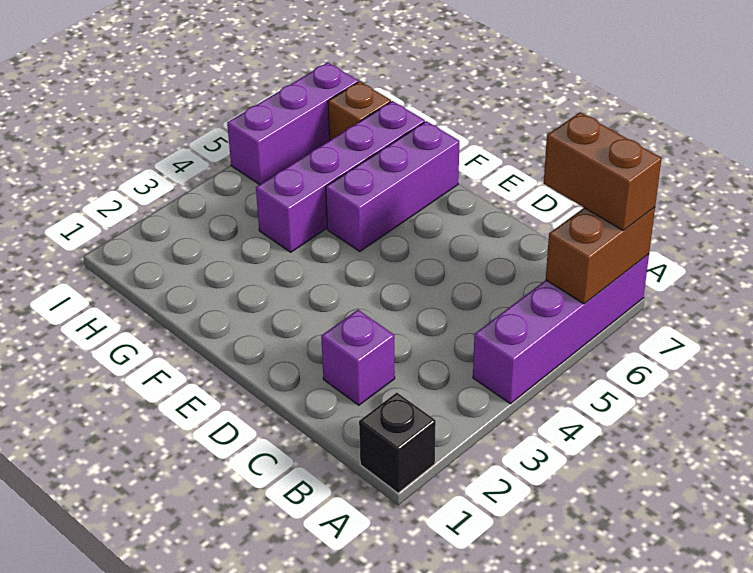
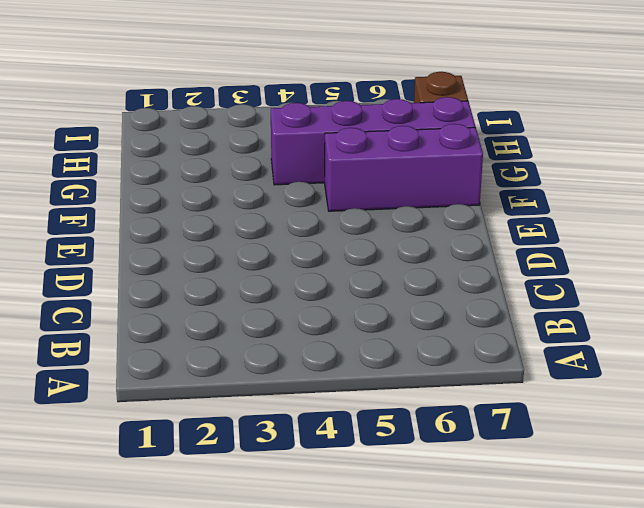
none -> black brick A1 level 1
none -> purple brick A4:A7 level 1

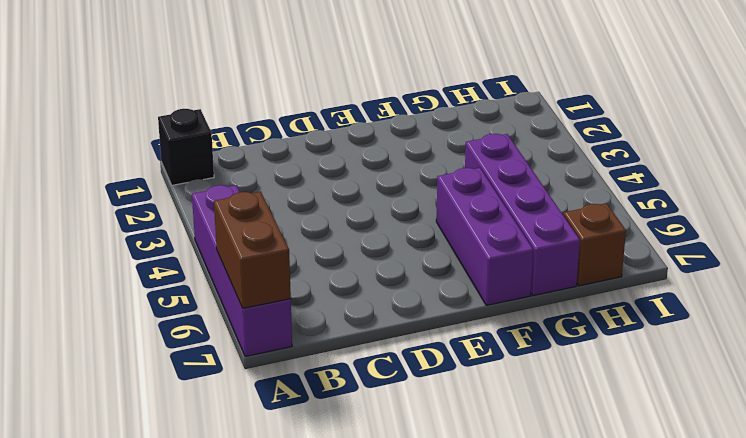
none -> purple brick C2 level 1
none -> purple brick I5:I7 level 1

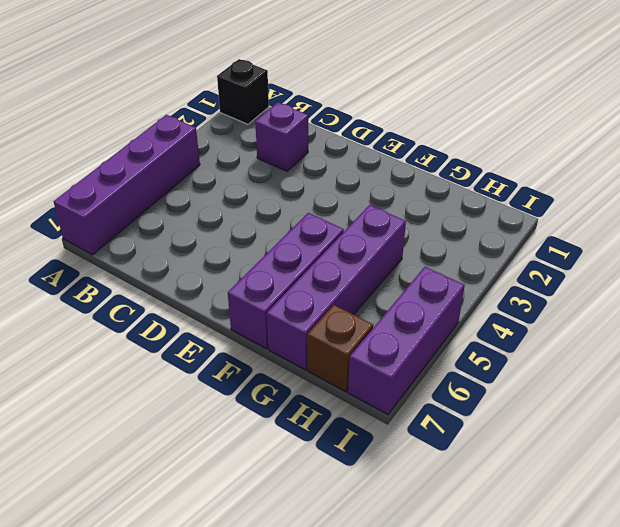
none -> brown brick A6:A7 level 2
none -> brown brick A7:B7 level 3

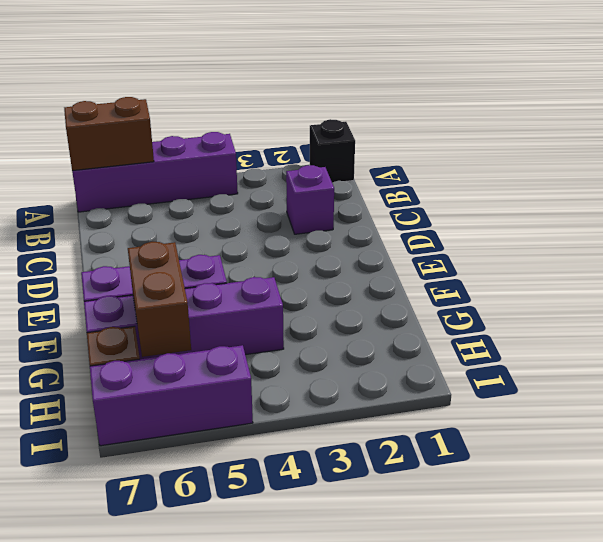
brown brick G6:H6 level 2 -> brown brick A7:B7 level 3

